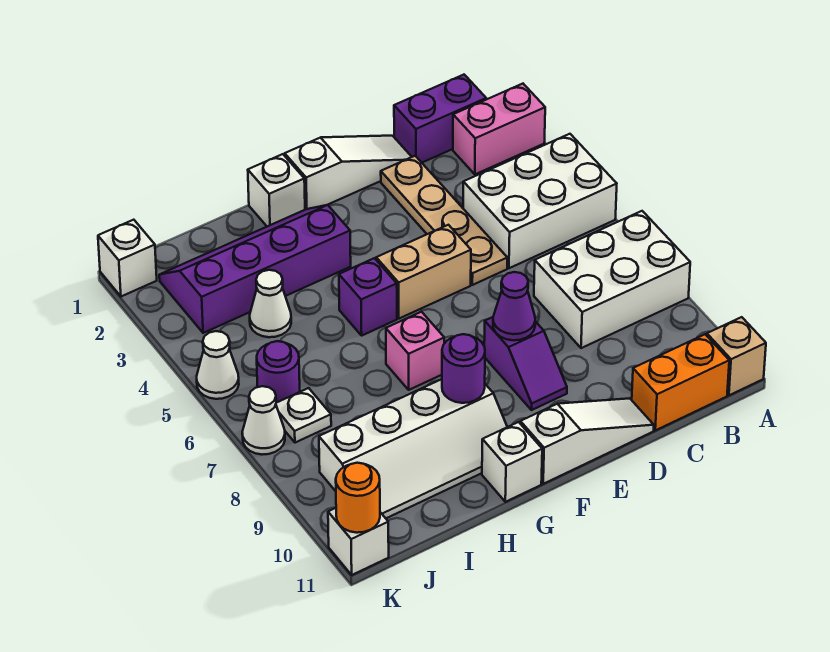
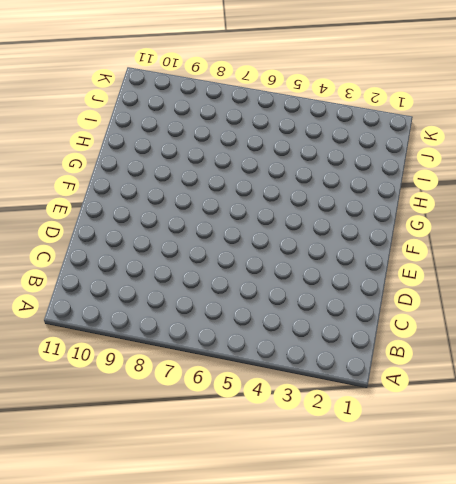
none -> pink brick A2:B2 level 1
none -> white brick A4:C5 level 1
none -> white brick A7:C8 level 1

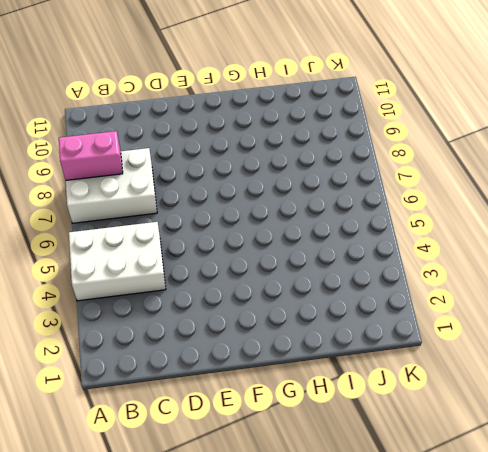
pink brick A8:B8 level 2 -> pink brick A2:B2 level 1
none -> tan brick A11 level 1
none -> purple brick B1:C1 level 1
none -> orange brick B11:C11 level 1

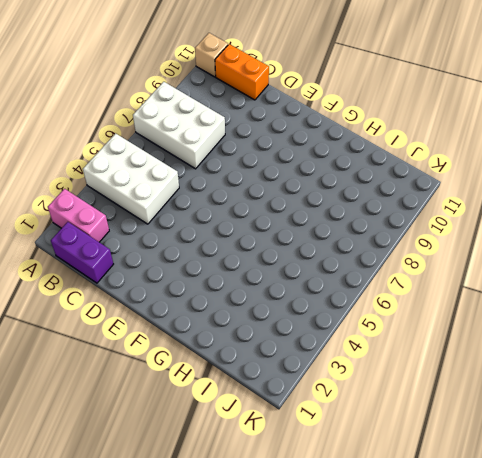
none -> white slope D1:F1 level 1 top F
none -> tan plate D2:D5 level 1
none -> white slope D11:F11 level 1 top F

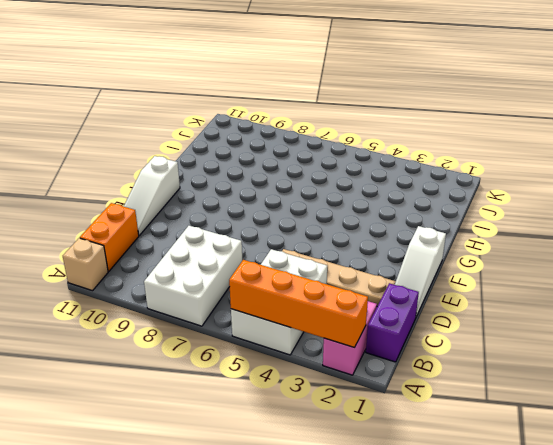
orange brick A2:A5 level 2 -> none
none -> tan brick E5:F5 level 1
none -> purple slope E8:E9 level 1 top 8
none -> white brick G1 level 1

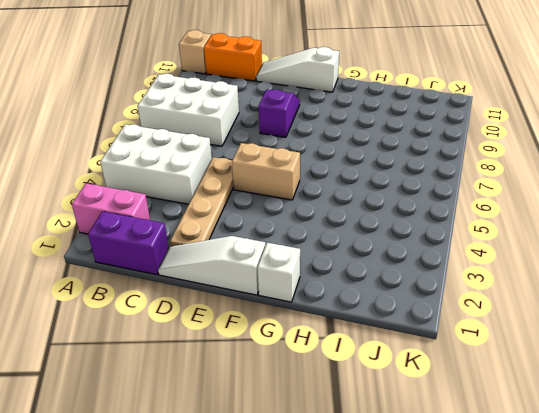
none -> purple slope G2:J3 level 1 top 3
none -> purple brick G5 level 1
none -> pink brick G7 level 1

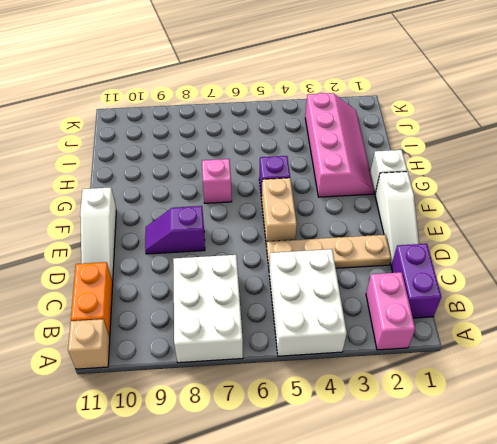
pink slope G2:J3 level 1 top 3 -> purple slope G2:J3 level 1 top 3
none -> white slope G9:J10 level 1 top 9
none -> white brick G11 level 1
none -> white cone I4 level 1

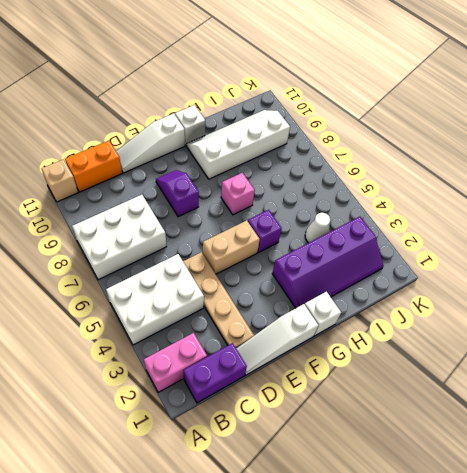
none -> purple round brick J6 level 1
none -> white plate J7 level 1
none -> white brick K1 level 1

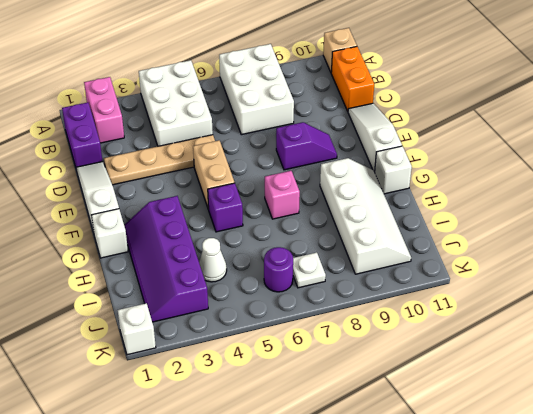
none -> white cone K5 level 1
none -> white cone K7 level 1
none -> white brick K11 level 1

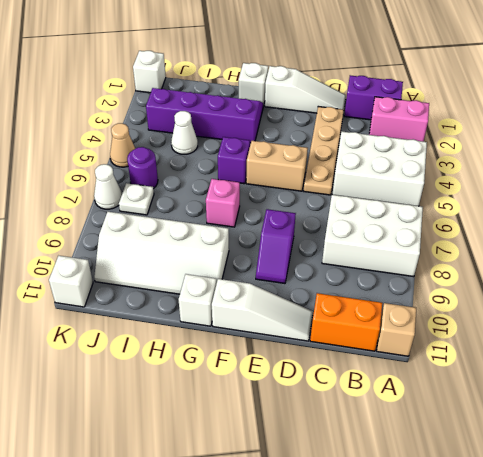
tan cone K5 level 1 -> white cone K5 level 1
none -> purple cone E8 level 2
none -> purple round brick G9 level 2
none -> orange round brick K11 level 2

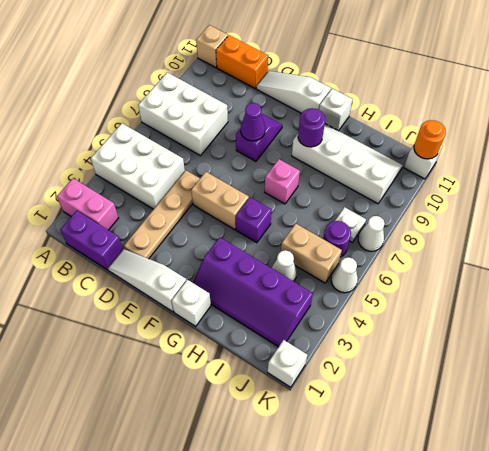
tan brick I5:J5 level 1 -> none

